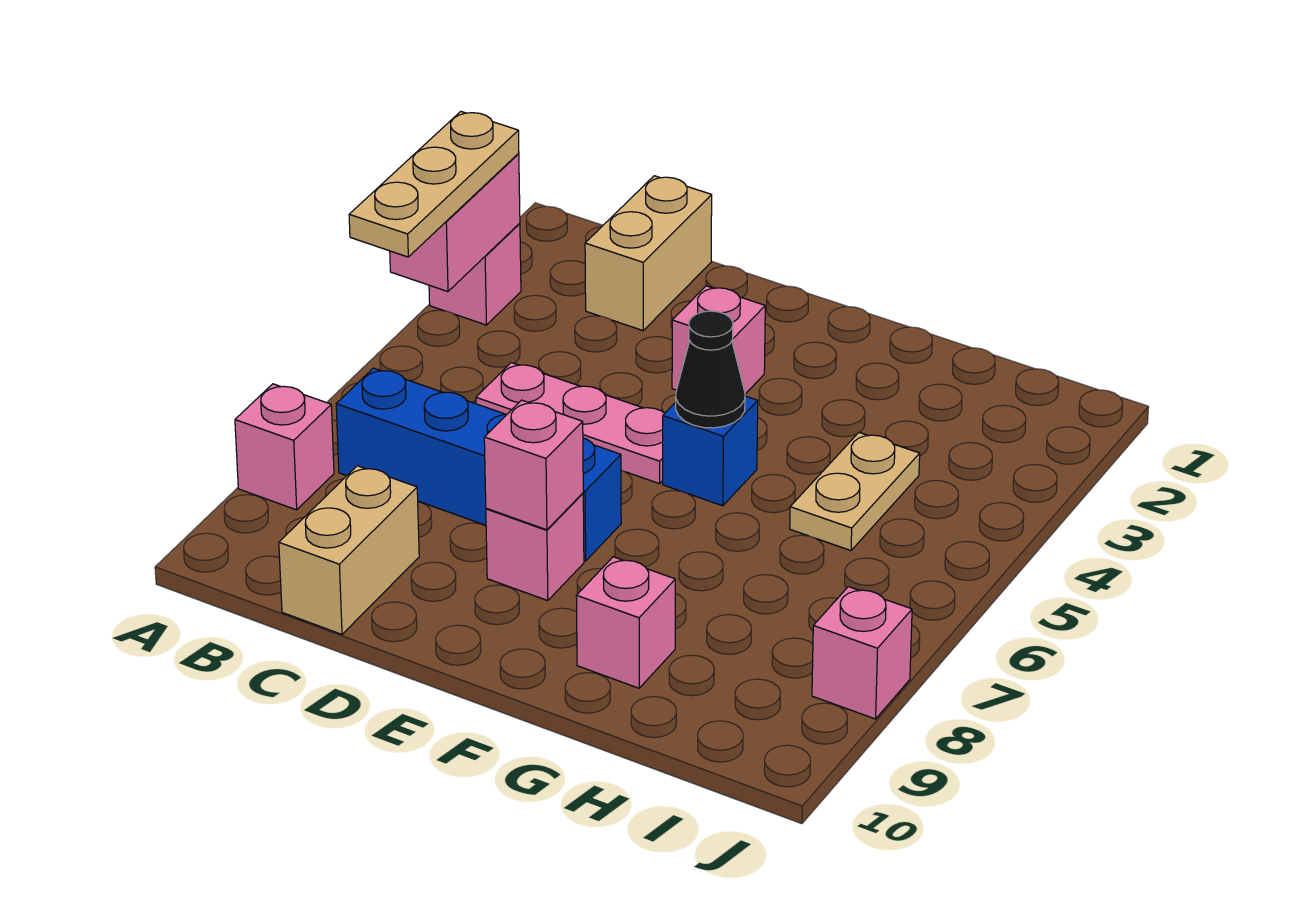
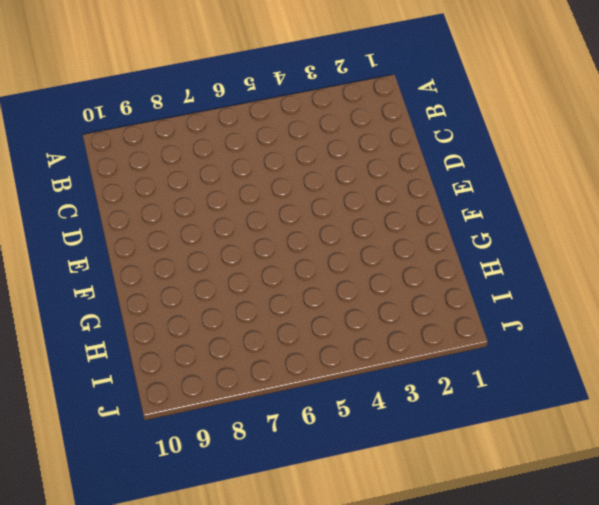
none -> pink brick A3 level 1
none -> pink brick A8 level 1
none -> blue brick B7:E7 level 1

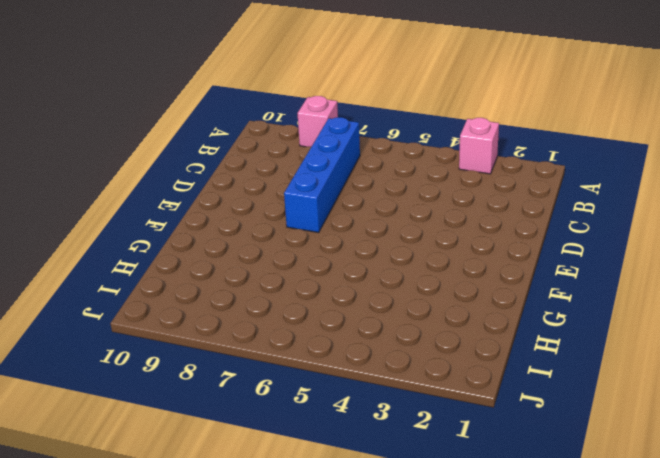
none -> tan brick C1:C2 level 1
none -> pink plate C5:E5 level 1
none -> tan brick C9:C10 level 1

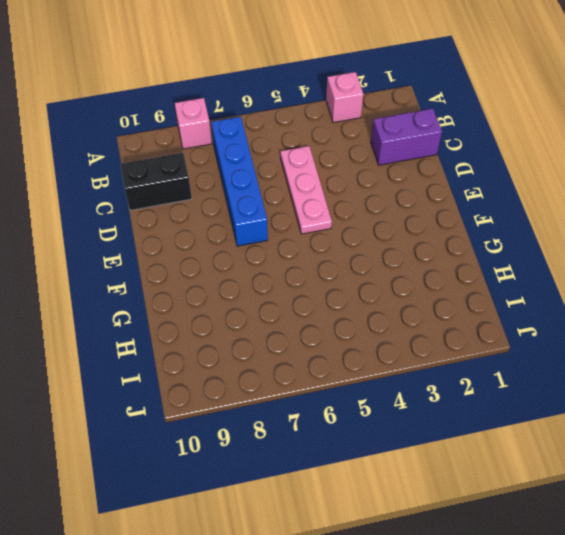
purple brick C1:C2 level 1 -> tan brick C1:C2 level 1
black brick C9:C10 level 1 -> tan brick C9:C10 level 1
none -> pink brick E3 level 1
none -> pink brick E8 level 1
none -> blue brick F5 level 1

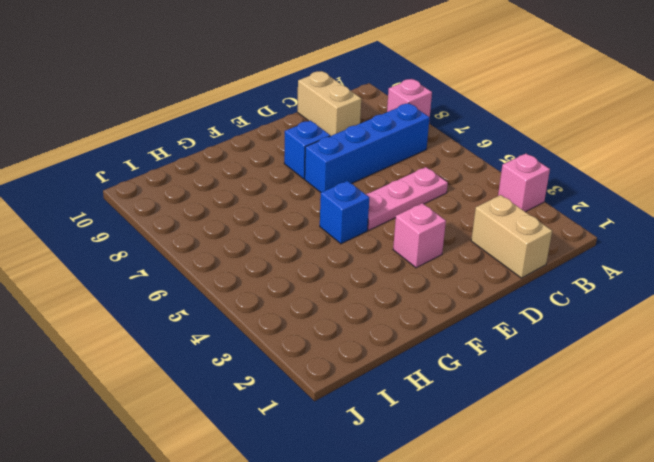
blue brick E8 level 1 -> pink brick E8 level 1
none -> pink brick G9 level 1
none -> tan plate H4:H5 level 1
none -> pink brick J8 level 1

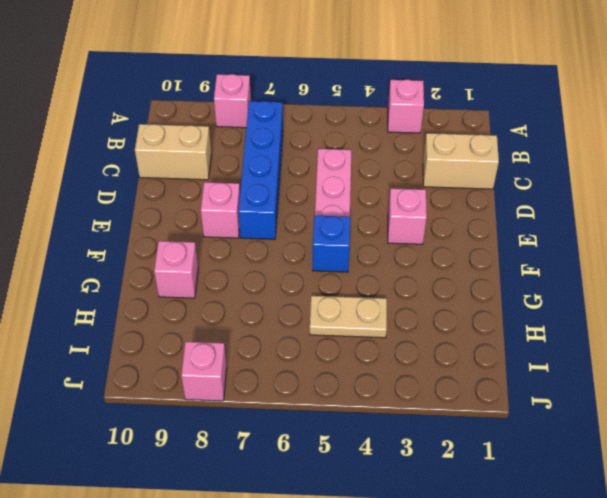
none -> pink brick A3:A4 level 2
none -> pink brick E8 level 2
none -> black cone F5 level 2

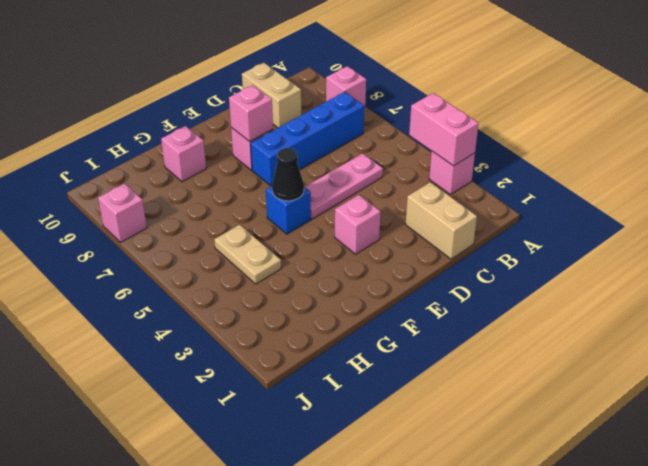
none -> tan plate A3:A5 level 3

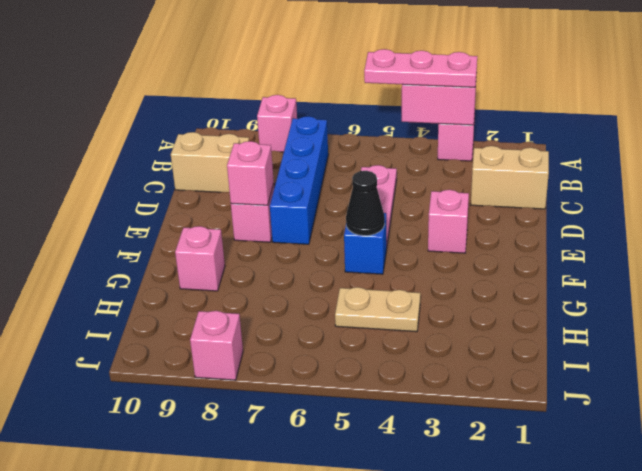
pink plate A3:A5 level 3 -> tan plate A3:A5 level 3

